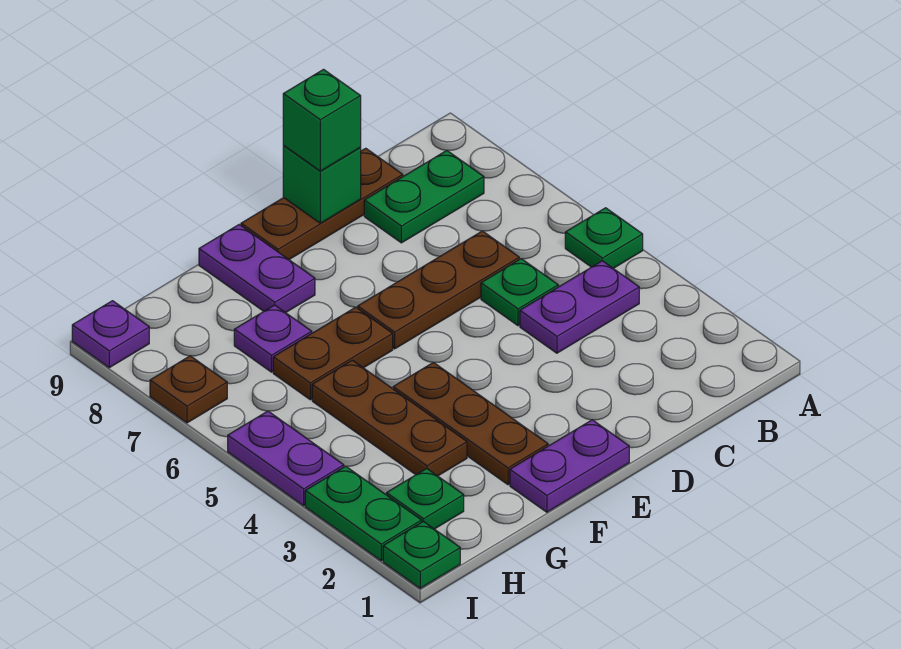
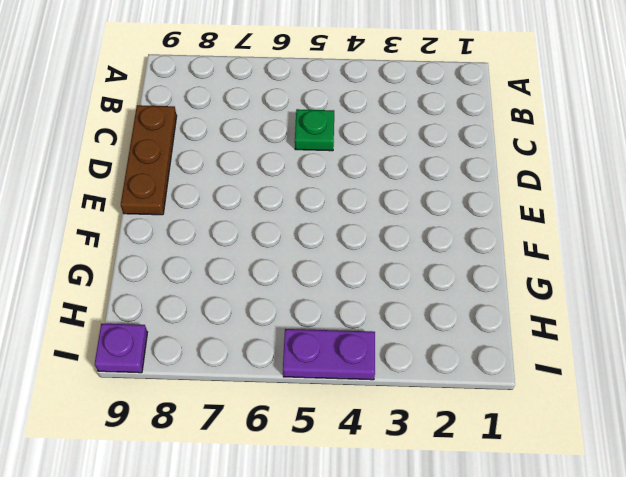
none -> green plate A5 level 1
none -> purple plate B4:C4 level 1
none -> green plate B8:C8 level 1

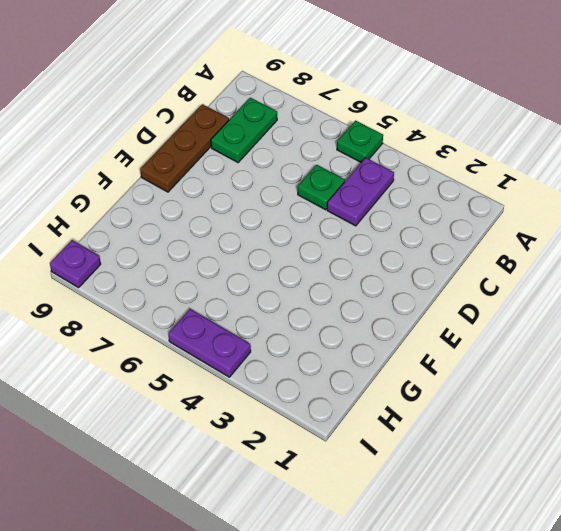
none -> brown plate C6:E6 level 1
none -> purple plate E1:F1 level 1
none -> brown plate F2:F4 level 1

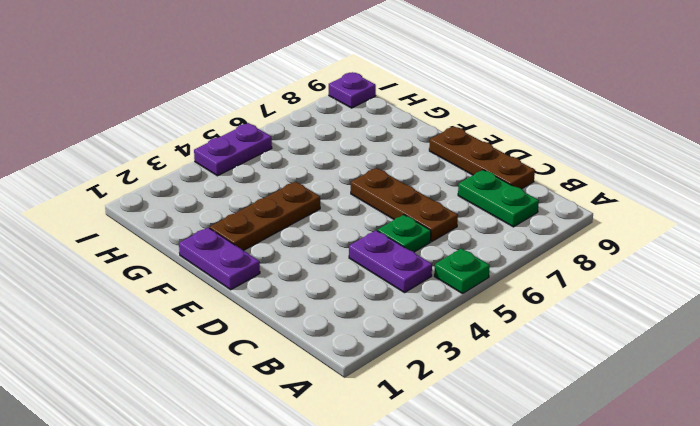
none -> brown plate F6:G6 level 1
none -> purple plate F8:F9 level 1
none -> brown plate G3:G5 level 1

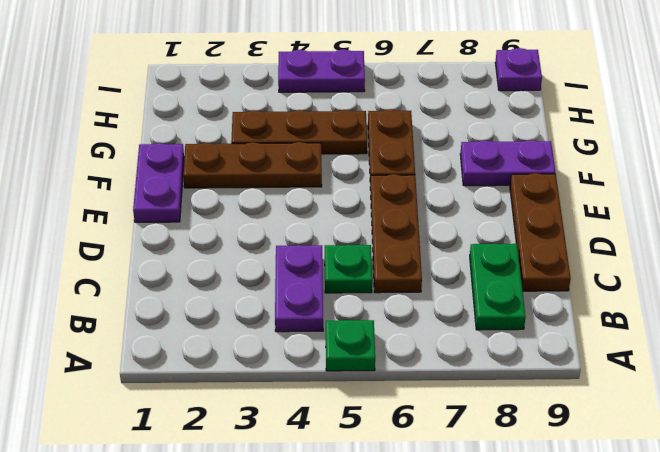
none -> purple plate G7 level 1
none -> green plate H2 level 1
none -> green plate I1 level 1

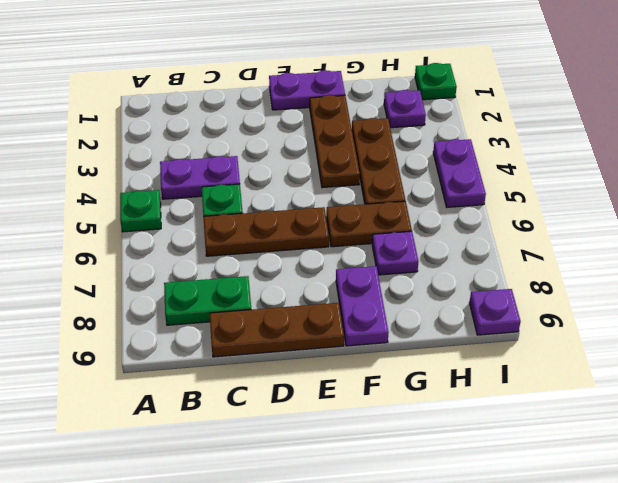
purple plate H2 level 1 -> green plate H2 level 1
none -> green plate I2:I3 level 1
none -> brown plate I7 level 1
none -> green brick D9 level 2

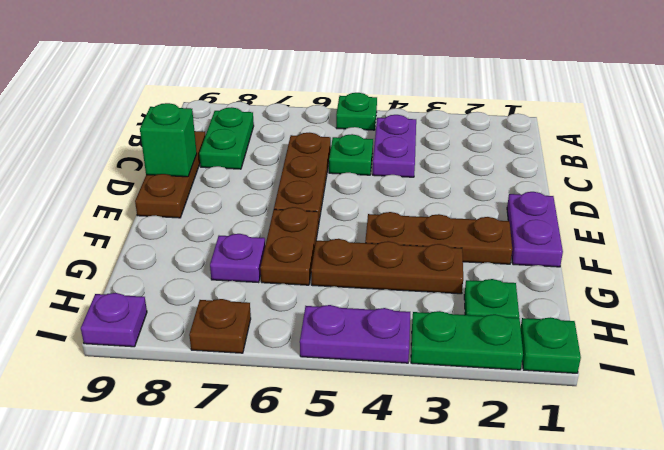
none -> purple plate F8:F9 level 1
none -> green brick D9 level 3

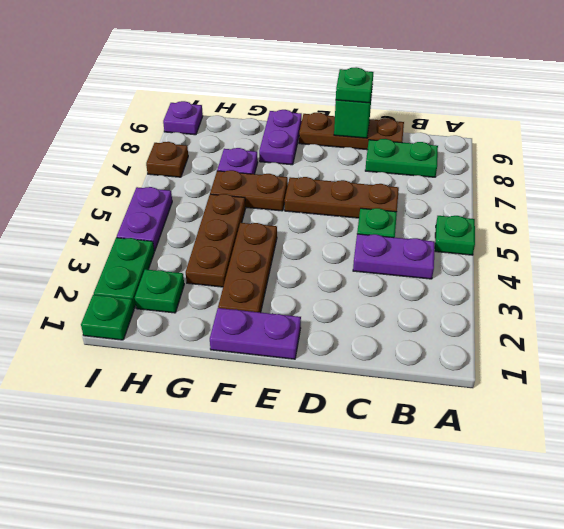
green plate D9 level 3 -> green brick D9 level 3

